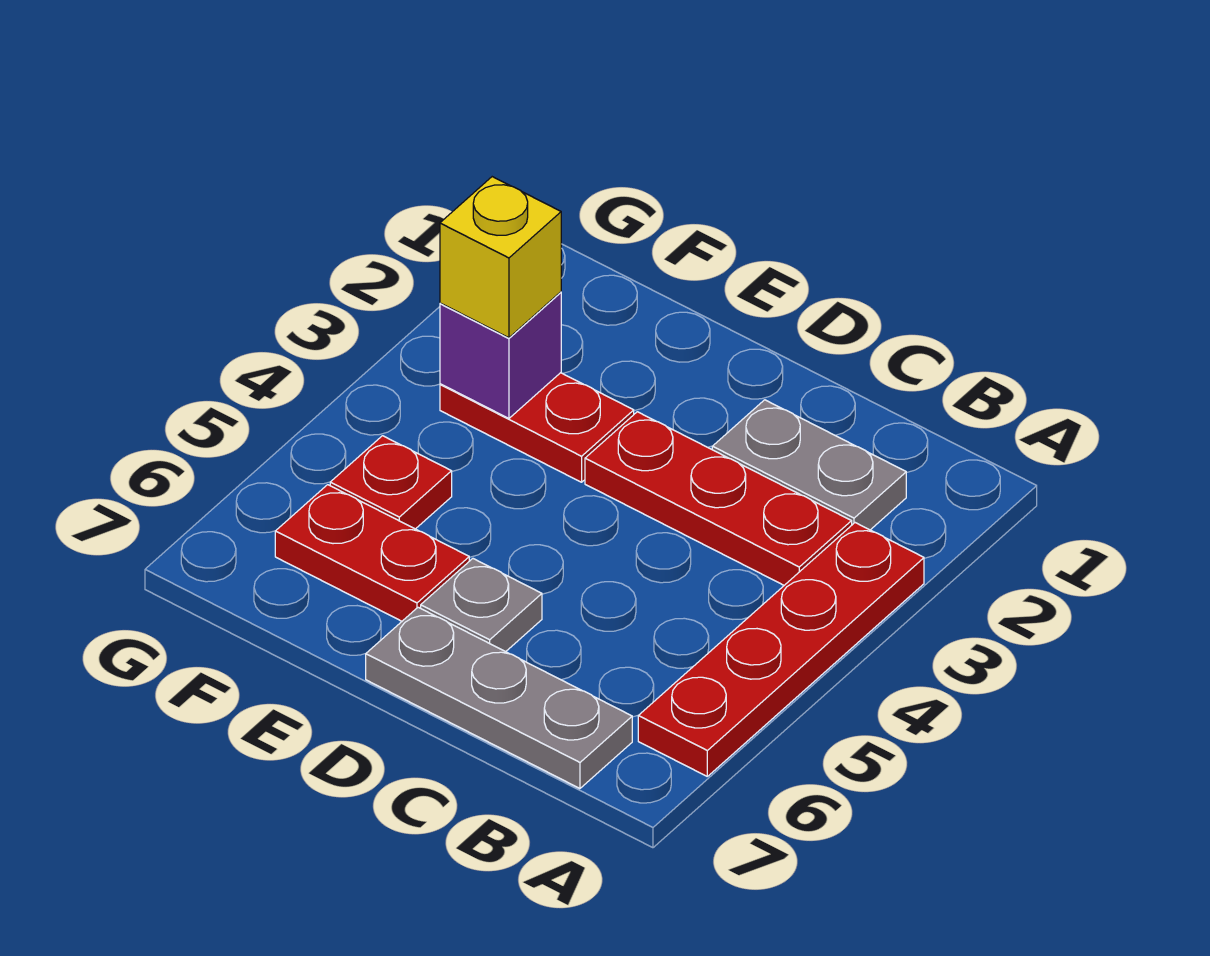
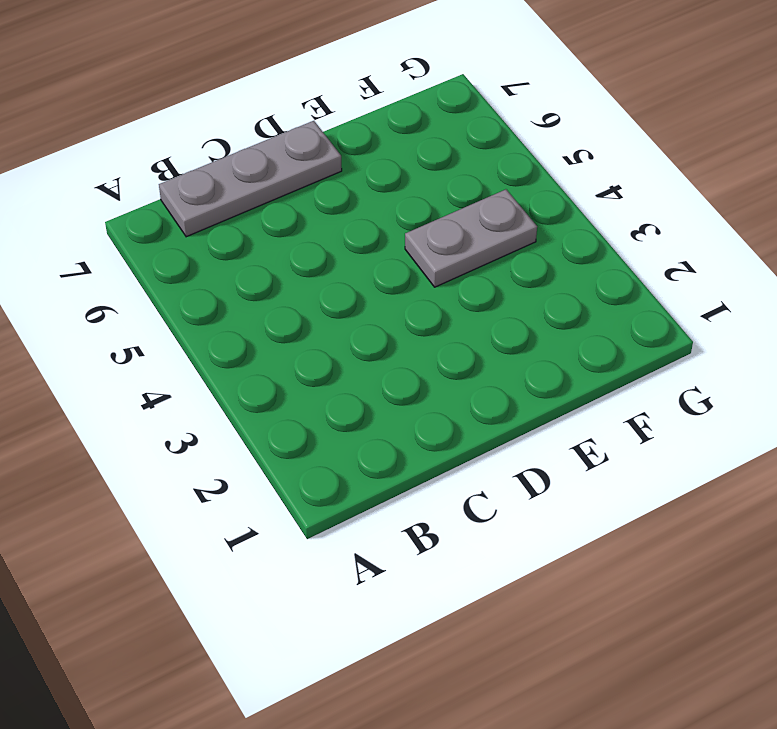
grey plate E4:F4 level 1 -> grey plate B2:C2 level 1
none -> red plate A3:A6 level 1
none -> red plate B3:D3 level 1

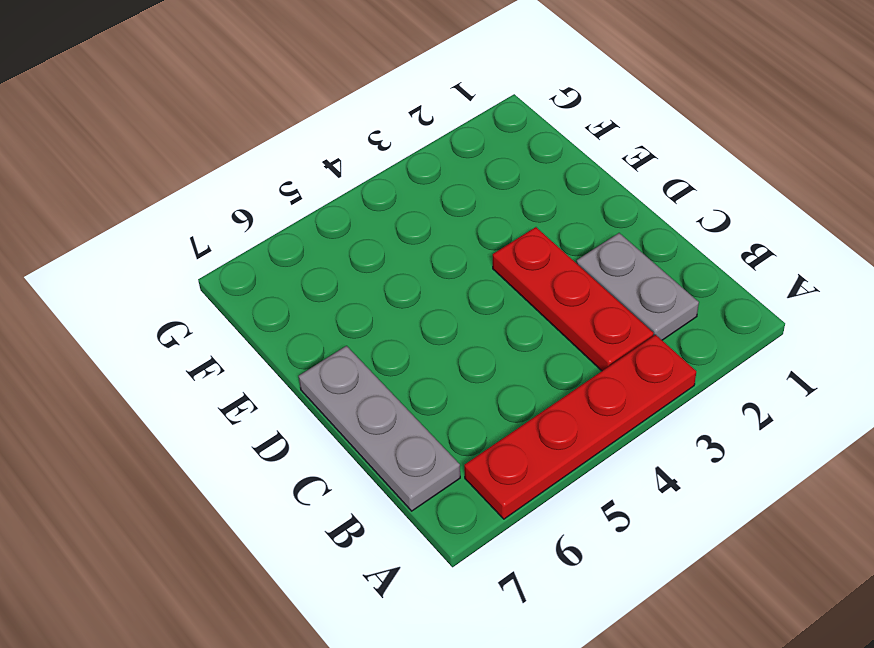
none -> grey plate D6 level 1
none -> red plate E3:F3 level 1

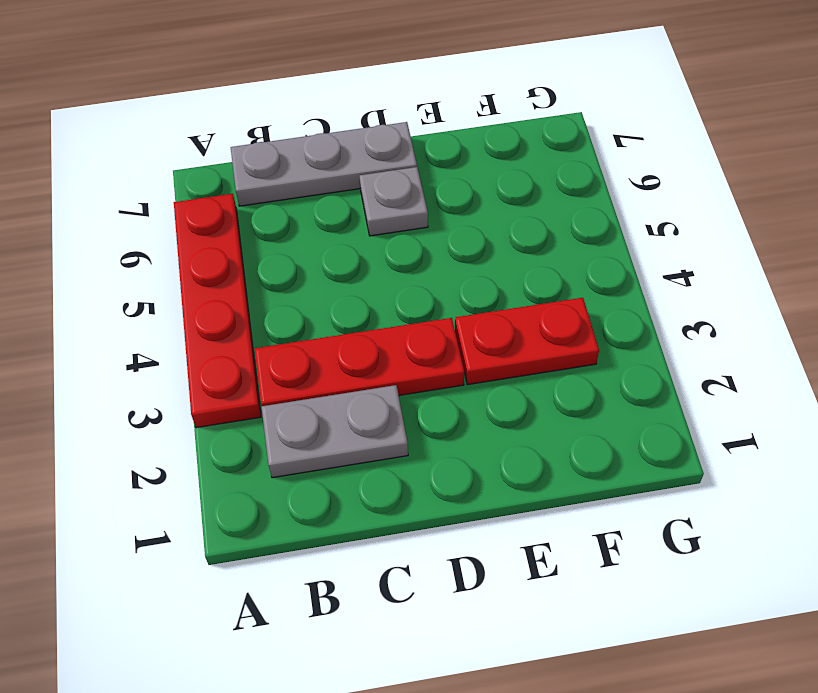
none -> red plate E6:F6 level 1
none -> red plate F5 level 1

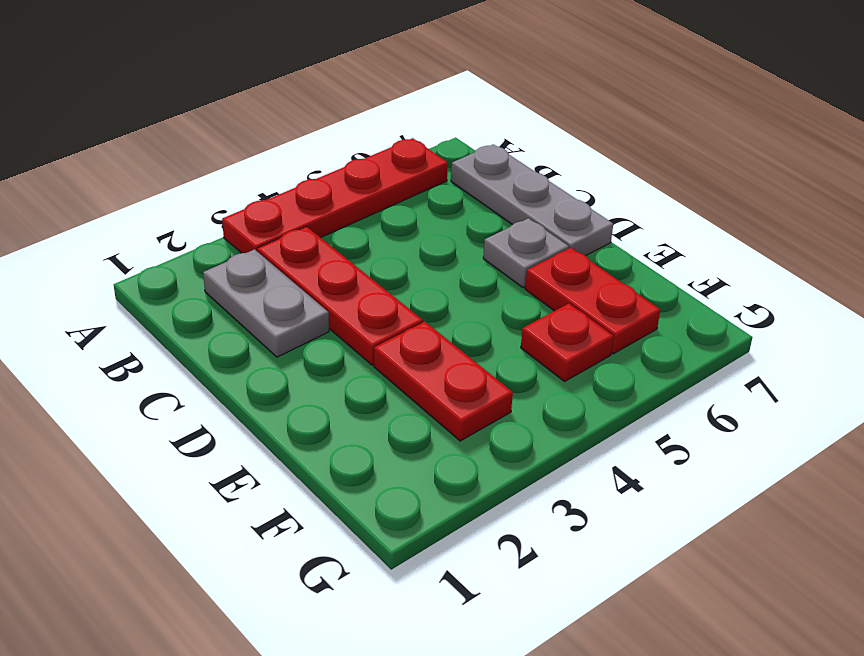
none -> purple brick F3 level 2
none -> yellow brick F3 level 3

